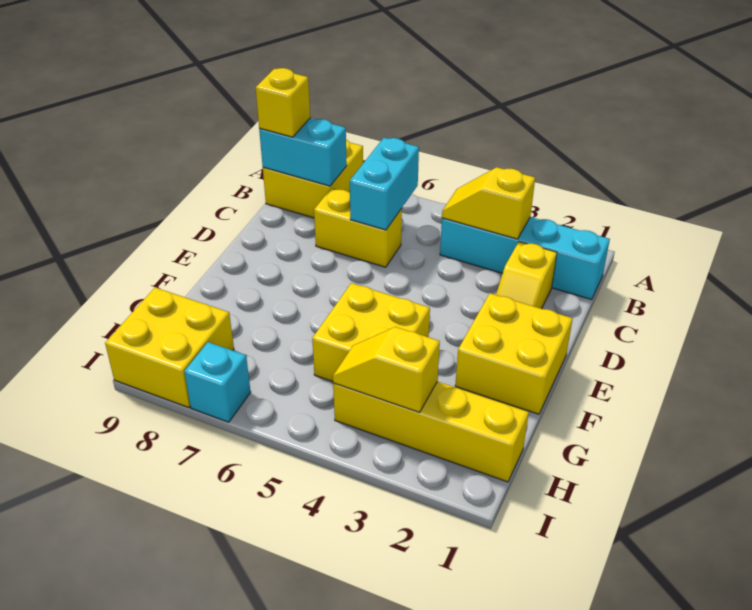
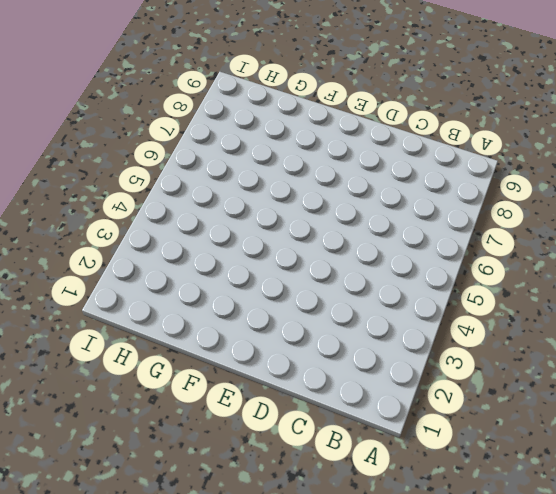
none -> yellow brick A8:B9 level 1
none -> cyan brick B1:B4 level 1
none -> yellow slope C2:D2 level 1 top C

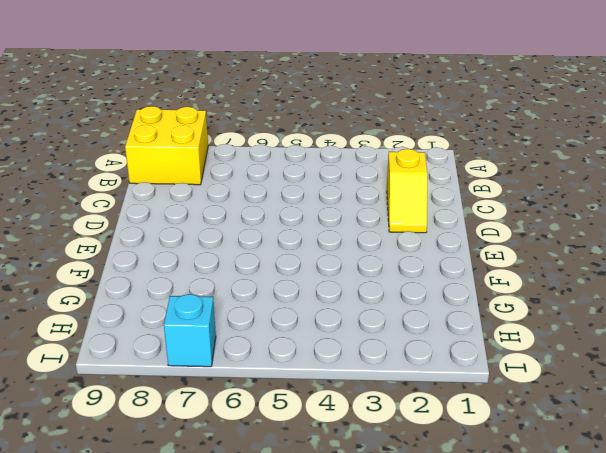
none -> cyan brick B1:B4 level 1
none -> yellow brick C6:C7 level 1
none -> yellow brick E1:F2 level 1

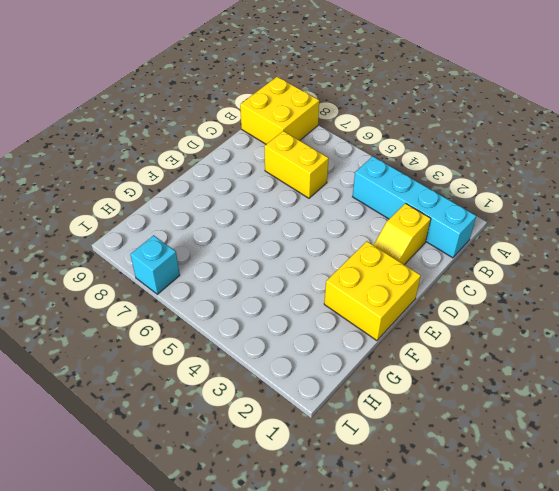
none -> yellow brick F4:G5 level 1
none -> yellow brick H1:H4 level 1
none -> yellow brick H8:I9 level 1

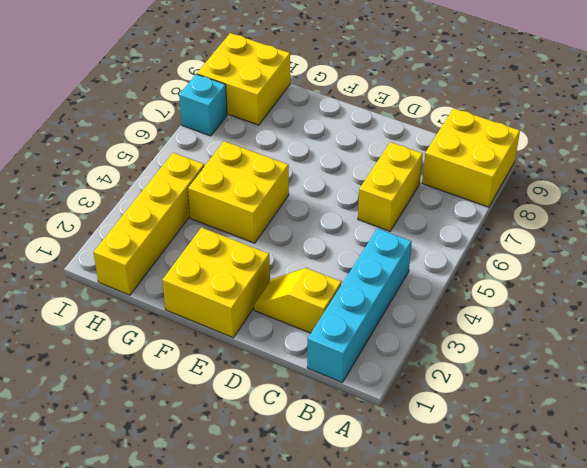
none -> yellow slope B3:B4 level 2 top 3
none -> cyan brick B6:C6 level 2
none -> cyan brick B8:B9 level 2

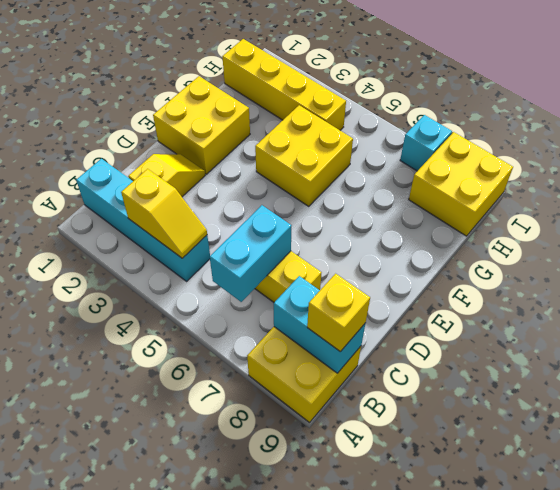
none -> yellow slope H3:H4 level 2 top 3

